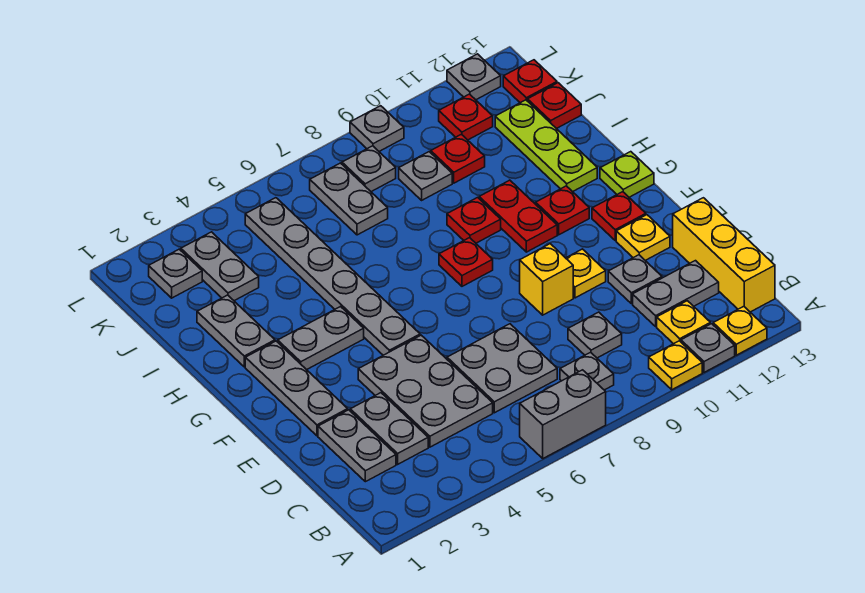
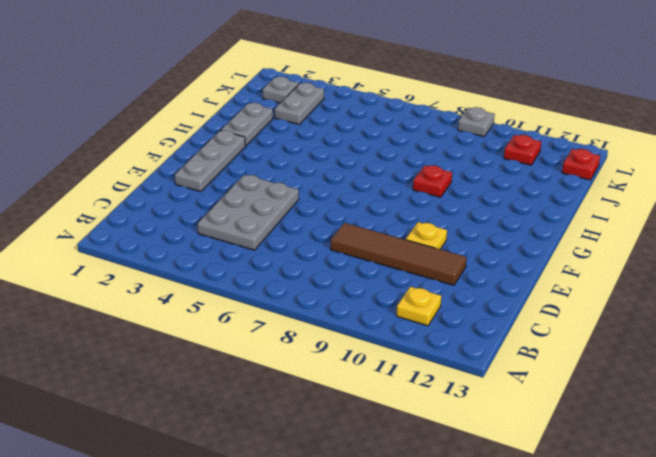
brown tile D8:D11 level 1 -> grey plate D11 level 1
none -> grey brick A6:A7 level 1
none -> yellow plate A10 level 1
none -> grey plate A11 level 1
none -> yellow plate A12 level 1

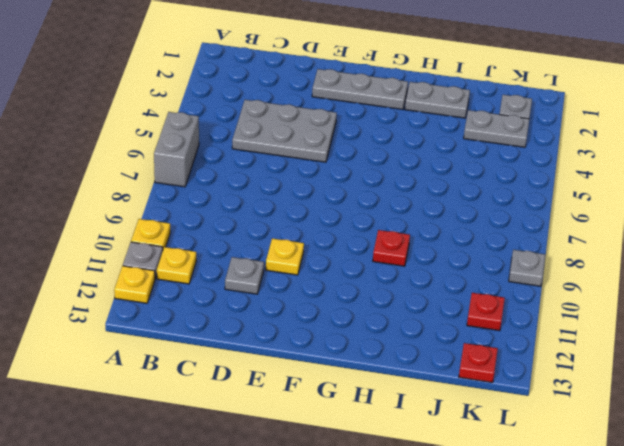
none -> grey plate B8 level 1
none -> yellow brick B13:D13 level 1
none -> grey plate C2:D2 level 1
none -> grey plate C3:D3 level 1

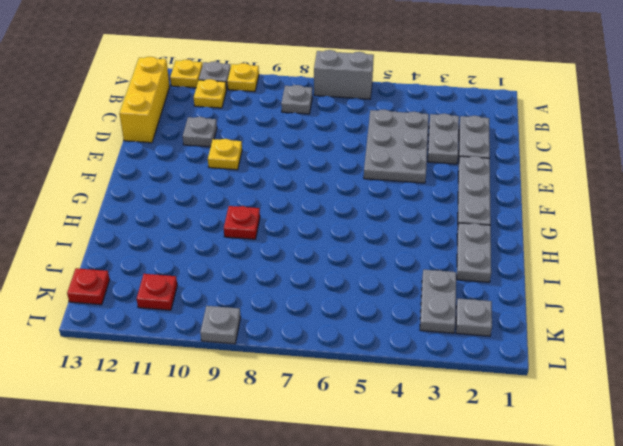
none -> grey plate C6:D7 level 1
none -> grey plate C9 level 1
none -> grey plate C11:C12 level 1
none -> yellow brick E9 level 1

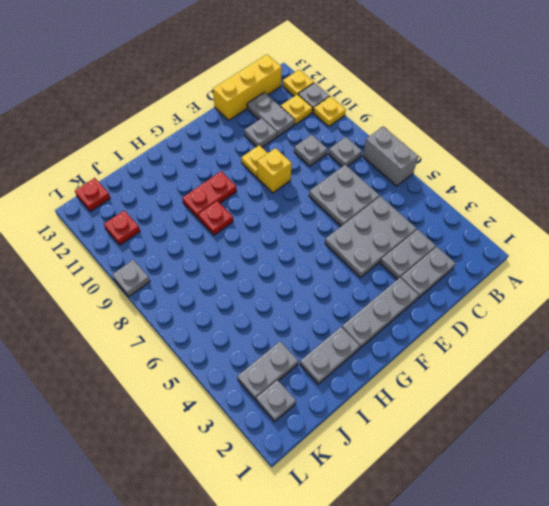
none -> yellow plate E12 level 1
none -> grey plate F5:K5 level 1
none -> red plate F12 level 1
none -> grey plate G3:G4 level 1

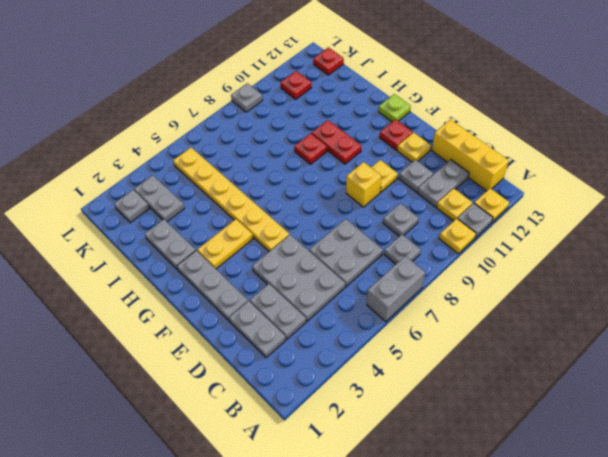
yellow plate F5:K5 level 1 -> grey plate F5:K5 level 1
yellow plate G3:G4 level 1 -> grey plate G3:G4 level 1
none -> red plate G8 level 1
none -> red plate G11 level 1
none -> lime plate H12:J12 level 1
none -> grey plate J7:K7 level 1

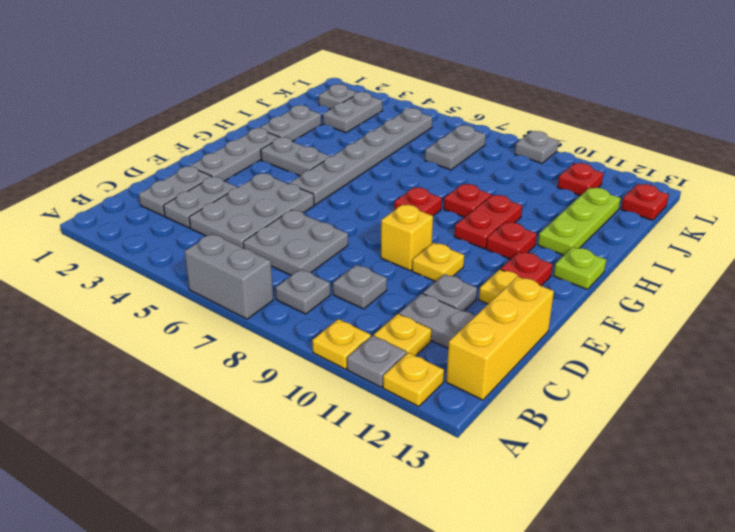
none -> grey plate J9 level 1
none -> red plate J10 level 1
none -> red plate J13 level 1
none -> grey plate K8 level 1

